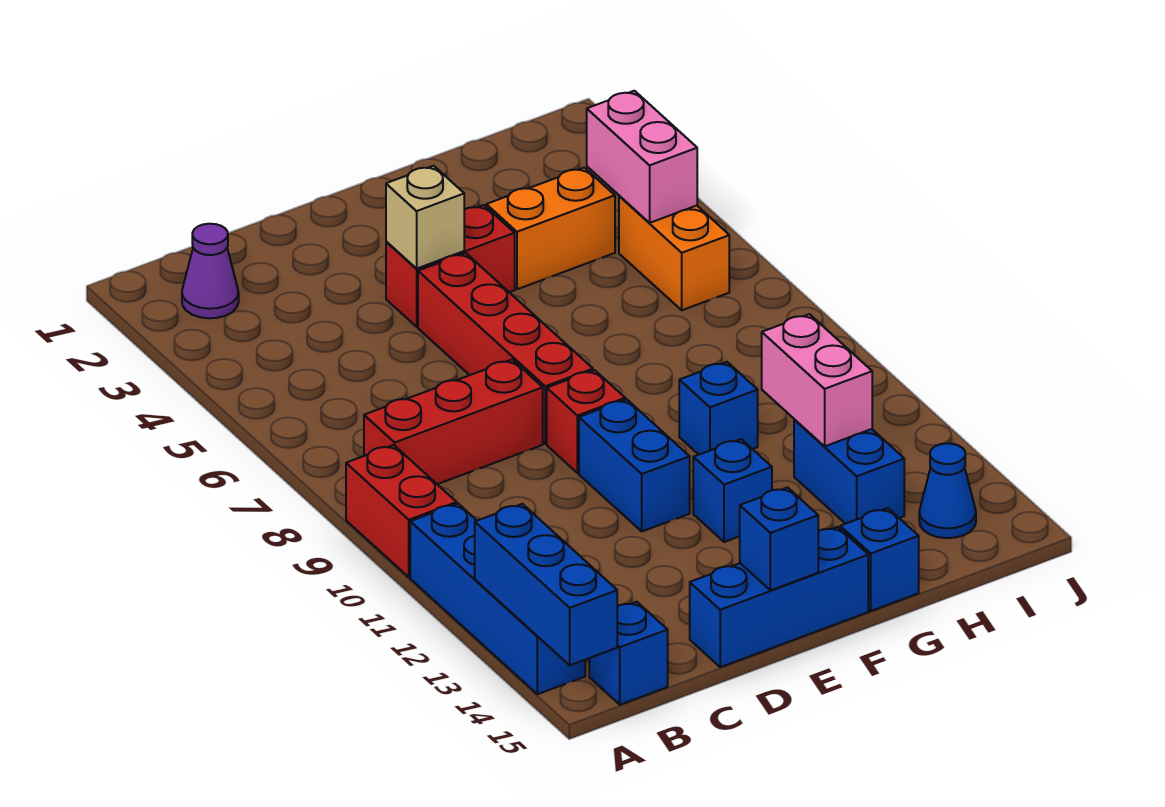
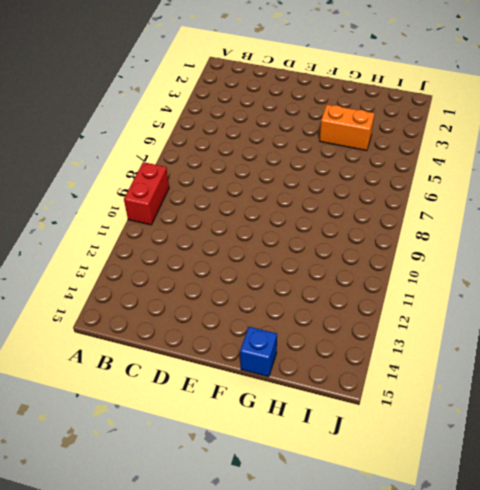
none -> blue brick A11:A14 level 1
none -> purple cone B2 level 1
none -> red brick B8:D8 level 1

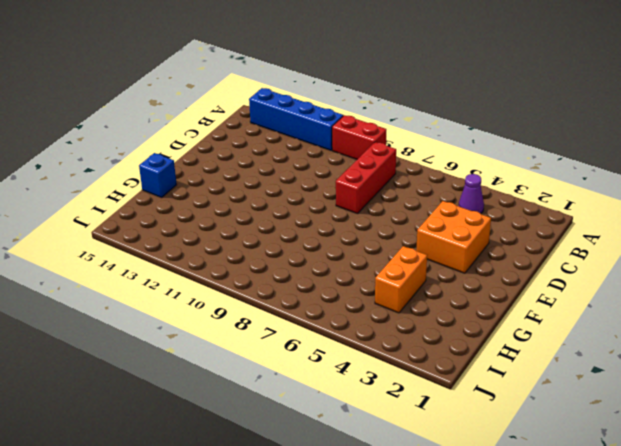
purple cone B4 level 1 -> purple cone B2 level 1
orange brick D3:E4 level 1 -> red brick E4:F4 level 1
none -> blue brick B15 level 1
none -> blue brick D15:F15 level 1
none -> red brick E5:E8 level 1

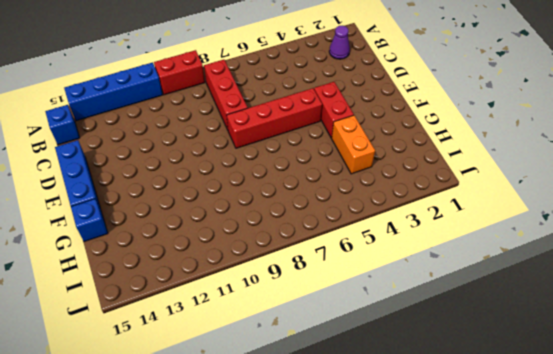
none -> red brick E9 level 1
none -> blue brick E10:E11 level 1
none -> blue brick F12 level 1

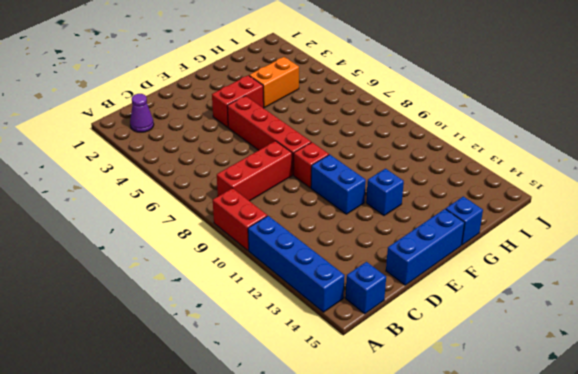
none -> blue brick G10 level 1
none -> blue brick H12:H13 level 1
none -> orange brick I5:I6 level 1

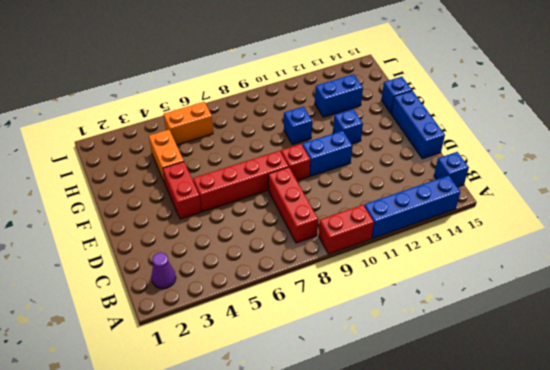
none -> blue cone I14 level 1
none -> blue brick A13:A15 level 2
none -> tan brick E4 level 2

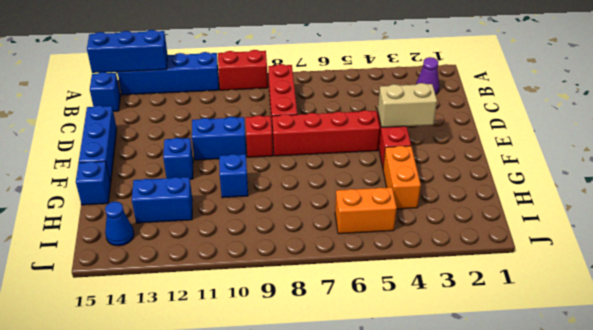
tan brick E3:E4 level 2 -> tan brick E4 level 2
none -> blue brick E15 level 2
none -> pink brick H11:H12 level 2
none -> pink brick I4:I5 level 2

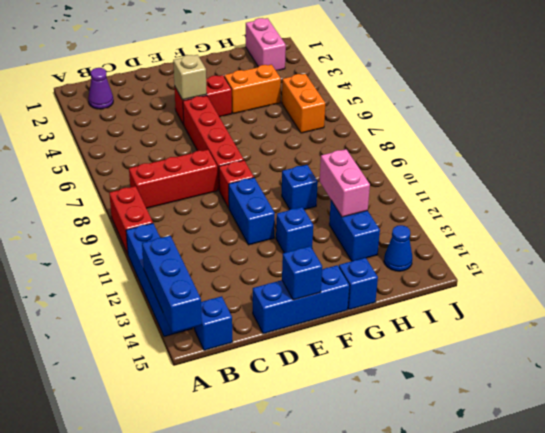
pink brick I1:I2 level 1 -> pink brick I4:I5 level 2

